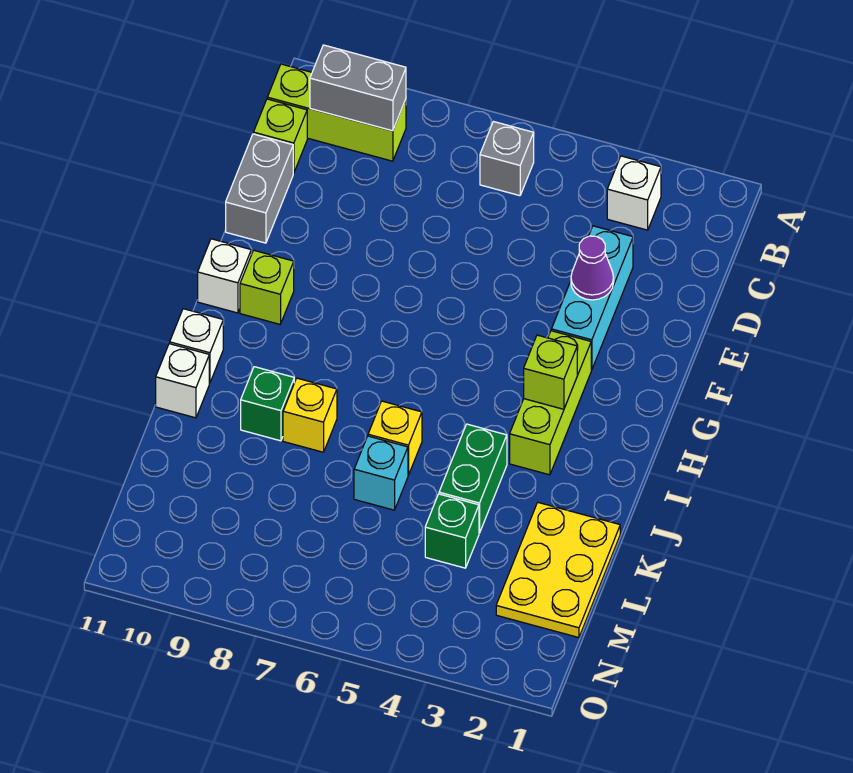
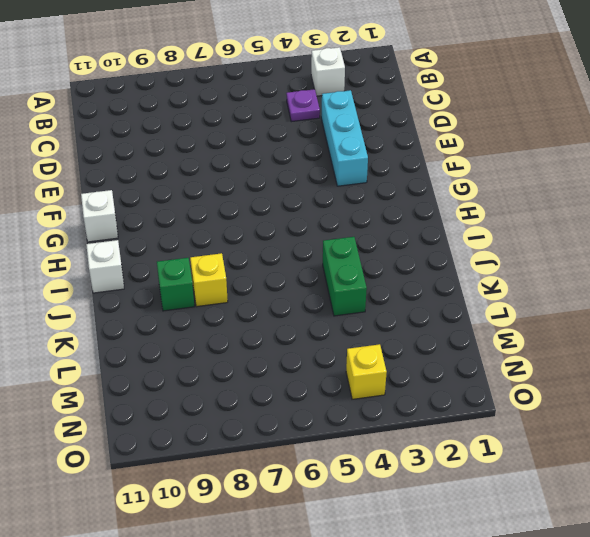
purple plate C4 level 1 -> none
yellow brick N4 level 1 -> yellow brick J6 level 1
none -> grey brick B6 level 1
none -> lime brick B9:B11 level 1
none -> lime brick C11 level 1

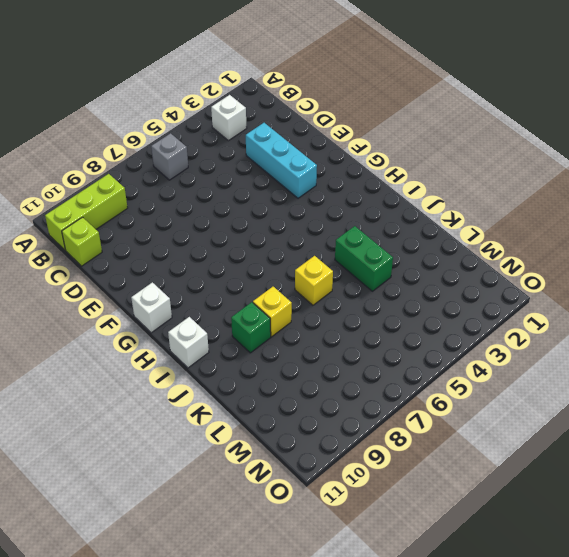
none -> grey brick D11:E11 level 1
none -> lime brick G3:I3 level 1
none -> lime brick G10 level 1

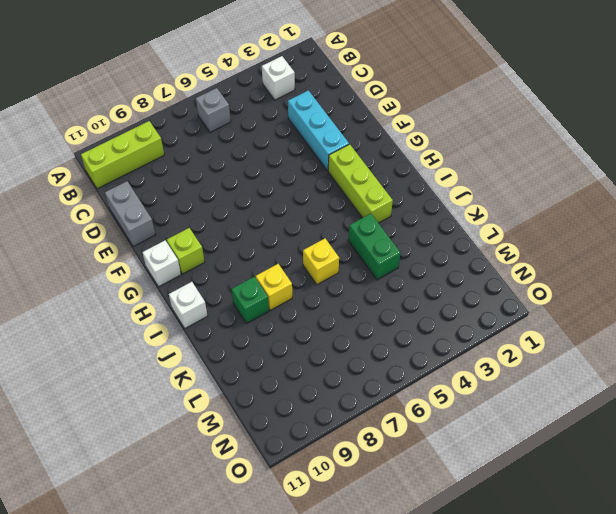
none -> lime brick C11 level 1
none -> white brick J11 level 1
none -> yellow plate K1:M2 level 1

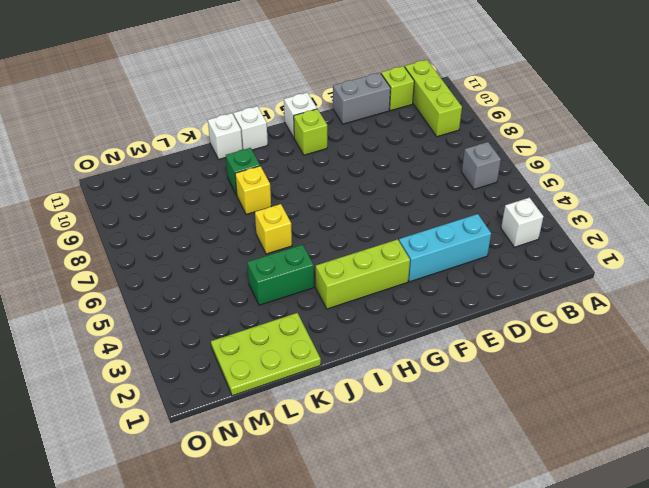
lime plate K1:M2 level 1 -> yellow plate K1:M2 level 1
none -> cyan brick K6 level 1
none -> green brick L4 level 1
none -> grey brick B9:B10 level 2

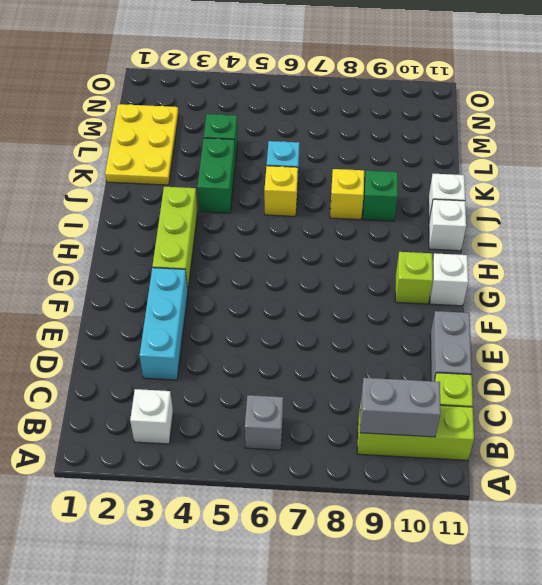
none -> purple cone E3 level 2
none -> lime brick H3 level 2

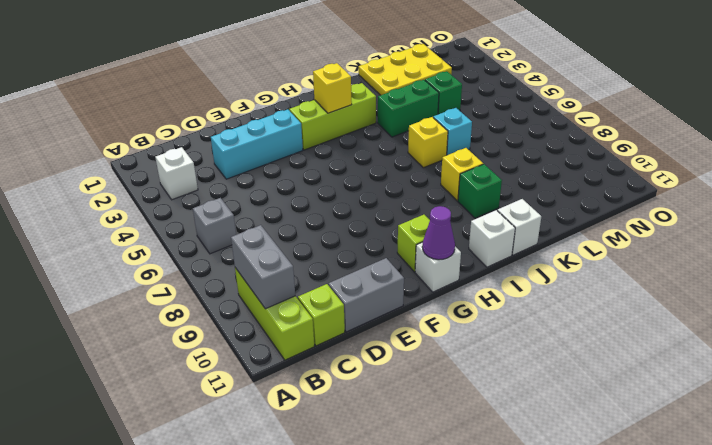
purple cone G11 level 2 -> purple cone E3 level 2
yellow brick H3 level 2 -> lime brick H3 level 2

